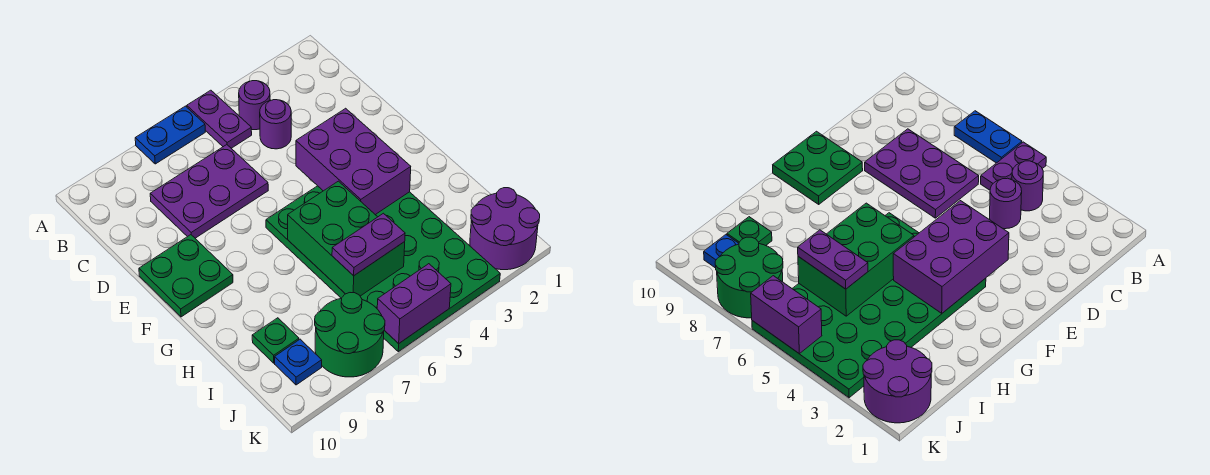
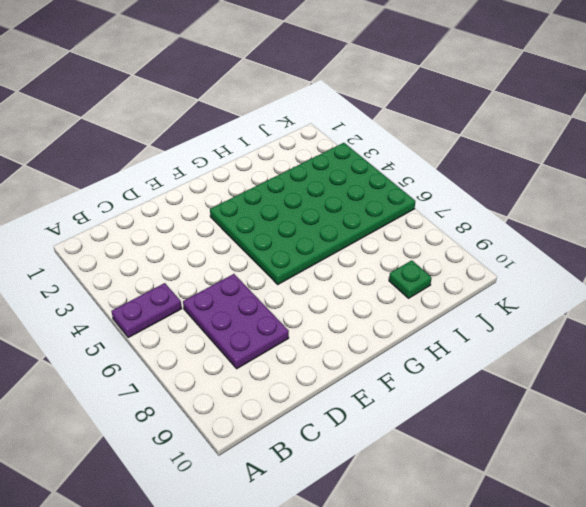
none -> blue plate A6:A7 level 1
none -> purple round brick B4 level 1
none -> purple round brick C4 level 1

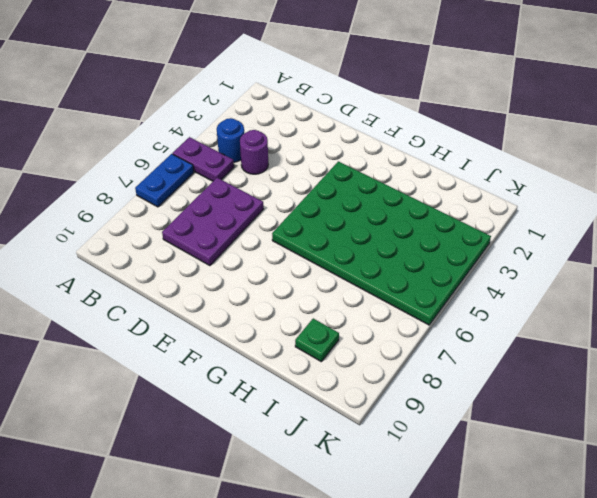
blue round brick B4 level 1 -> purple round brick B4 level 1
none -> green plate E9:F10 level 1
none -> purple round brick J1:K2 level 1
none -> green round brick J7:K8 level 1

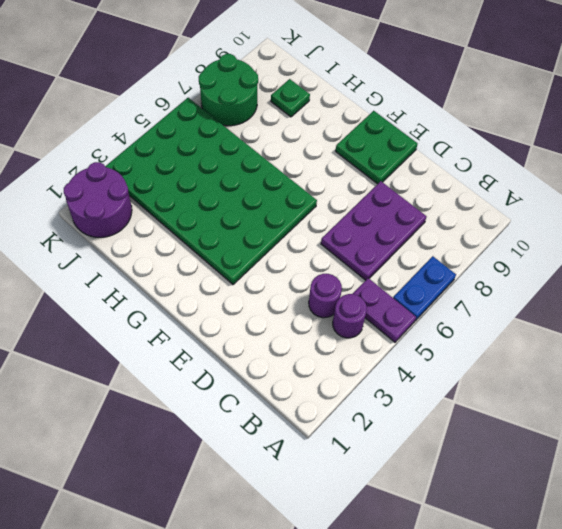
none -> blue plate J9 level 1
none -> purple brick E3:G4 level 2
none -> green brick G5:I6 level 2

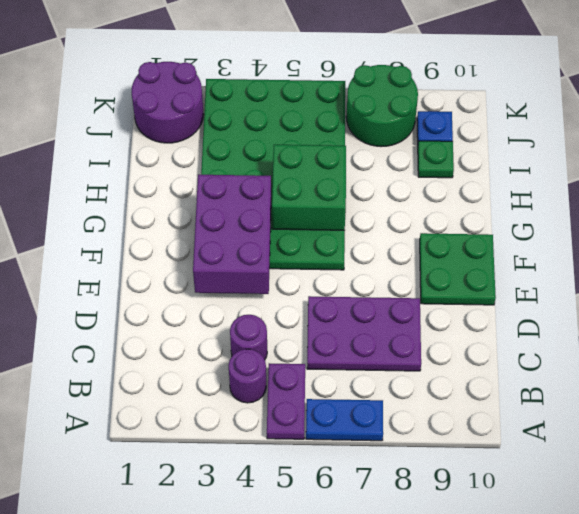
green brick G5:H6 level 2 -> green brick G5:I6 level 2
none -> purple brick K5:K6 level 2
none -> purple plate I5:I6 level 3

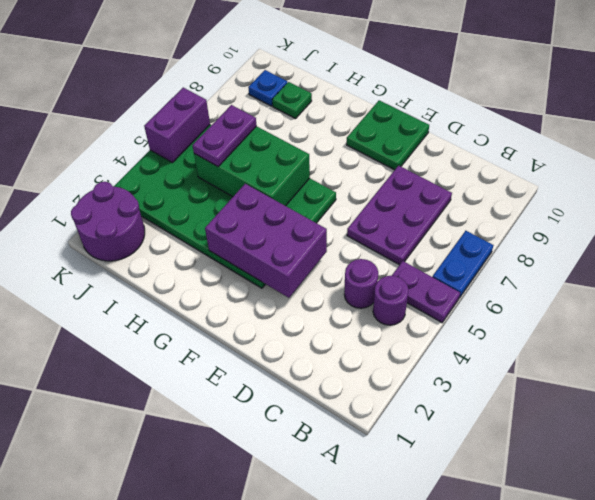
none -> green round brick J7:K8 level 1

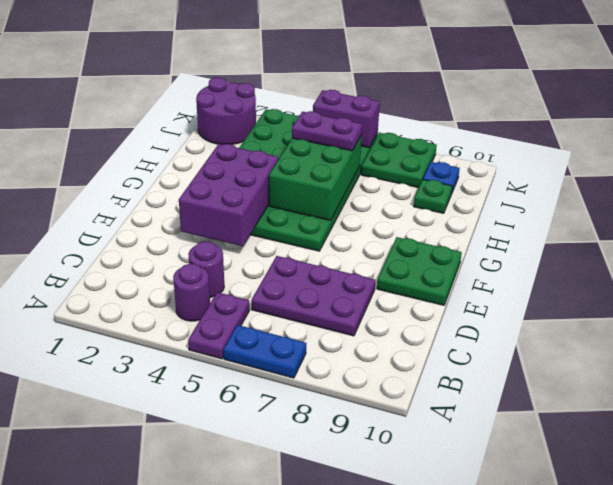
green plate J7:K8 level 1 -> green round brick J7:K8 level 1

